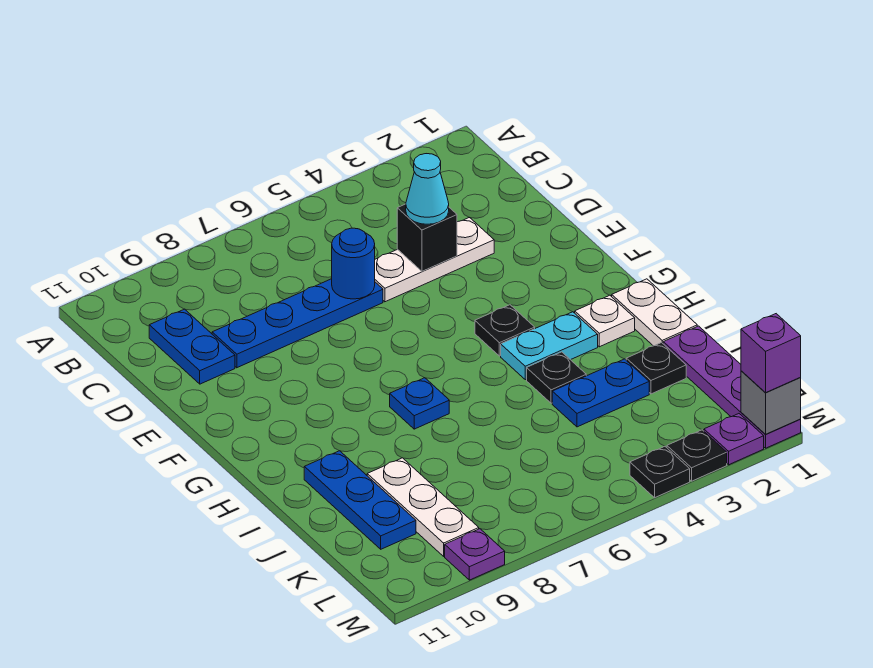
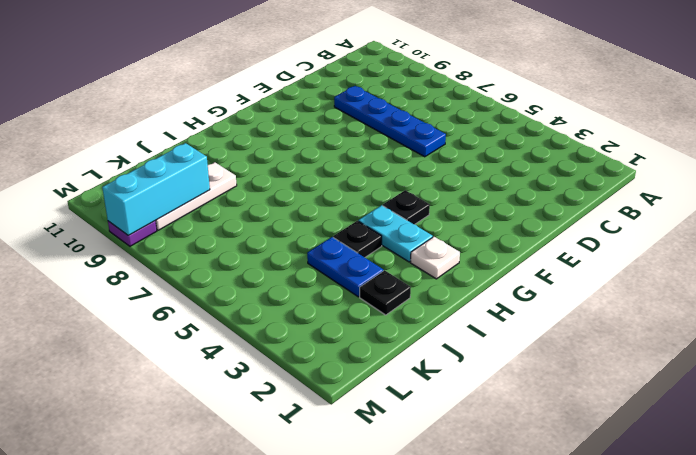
cyan brick K9:M9 level 2 -> none
none -> blue plate C10:D10 level 1
none -> white plate D3:D5 level 1
none -> white plate H1:I1 level 1

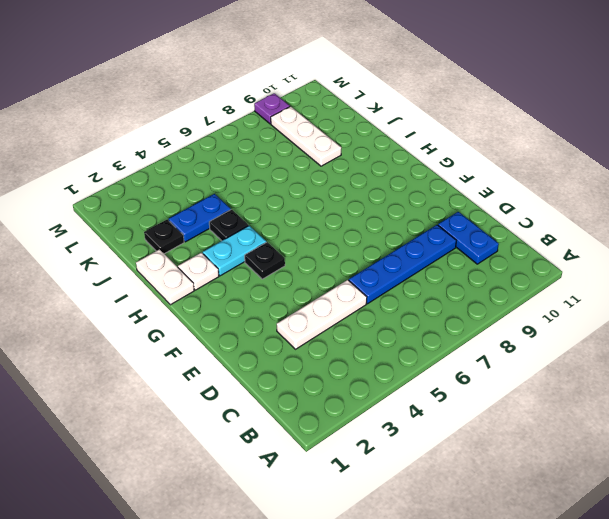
none -> blue plate H7 level 1
none -> blue plate I10:K10 level 1
none -> purple plate J1:M1 level 1

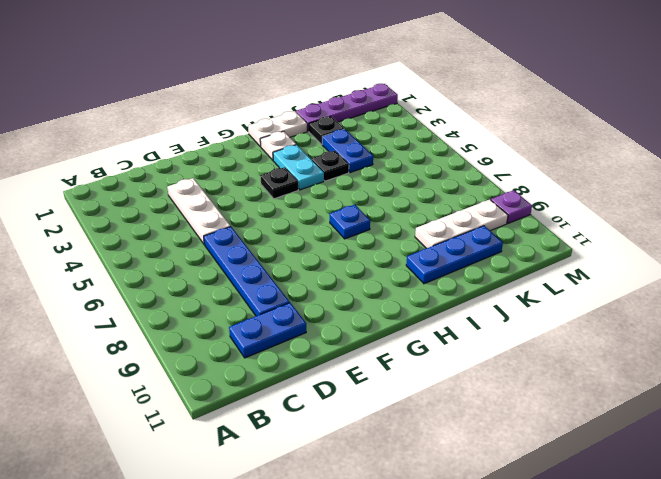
none -> purple plate M2 level 1
none -> black plate M3 level 1
none -> black plate M4 level 1

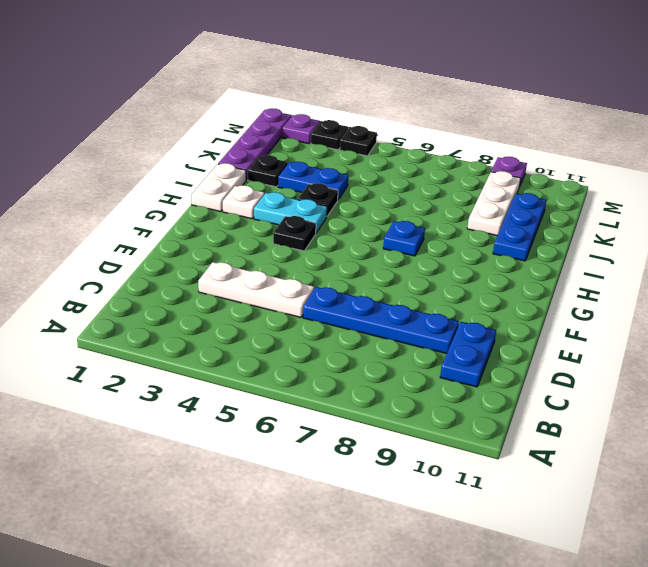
none -> black brick D4 level 2
none -> blue round brick D6 level 2
none -> grey brick M1 level 2

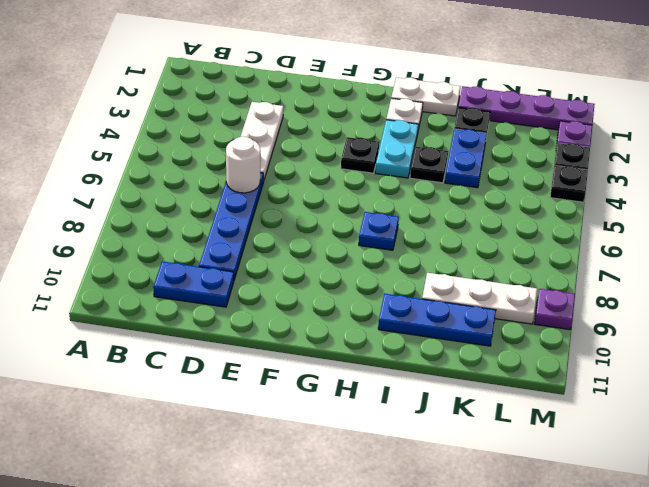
white round brick D6 level 2 -> blue round brick D6 level 2
none -> black brick D4 level 2
none -> grey brick M1 level 2
none -> cyan cone D4 level 3

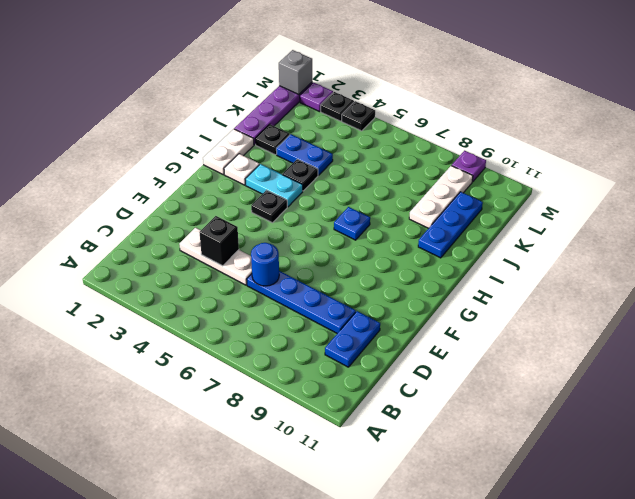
none -> cyan cone D4 level 3
none -> purple brick M1 level 3

